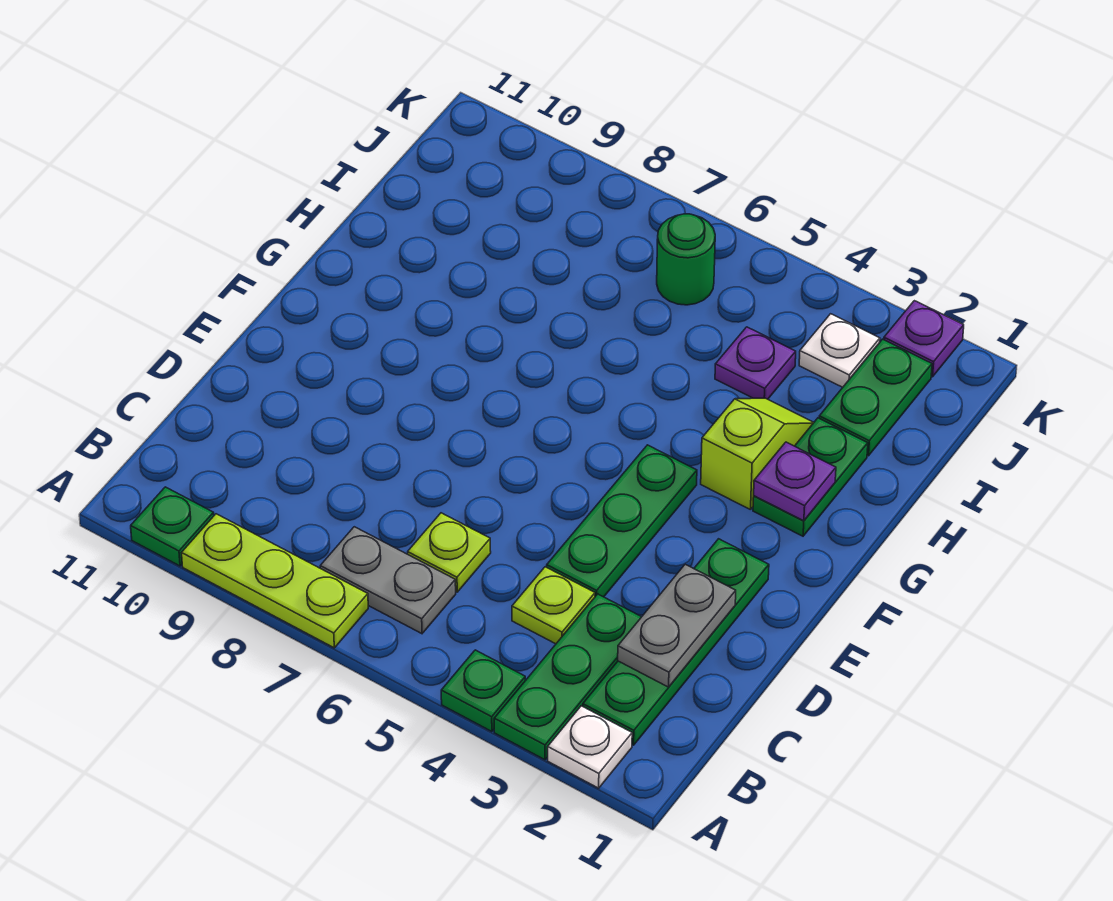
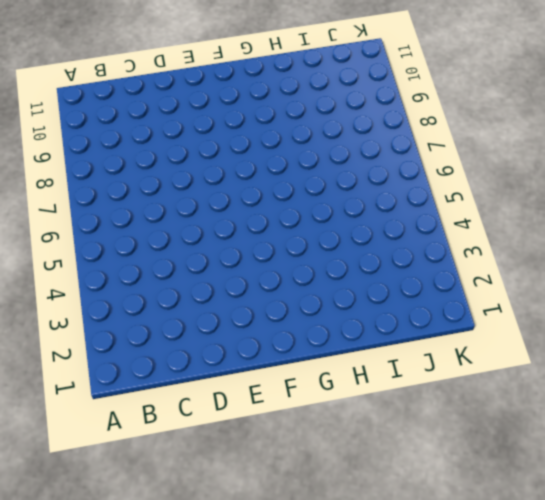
none -> white plate A2 level 1
none -> green plate A3:C3 level 1
none -> green plate A4 level 1

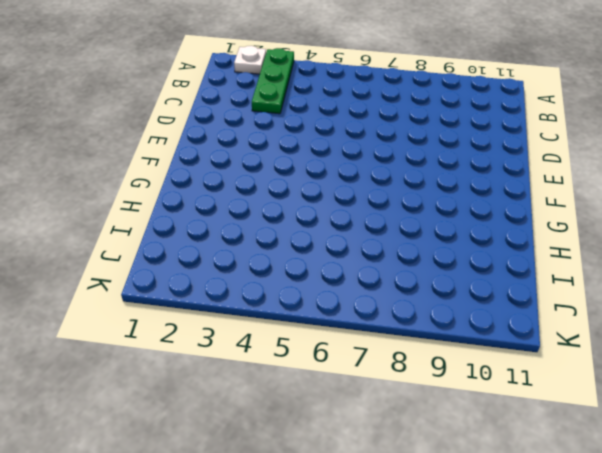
none -> green plate A4 level 1
none -> lime plate A7:A9 level 1
none -> green plate A10 level 1

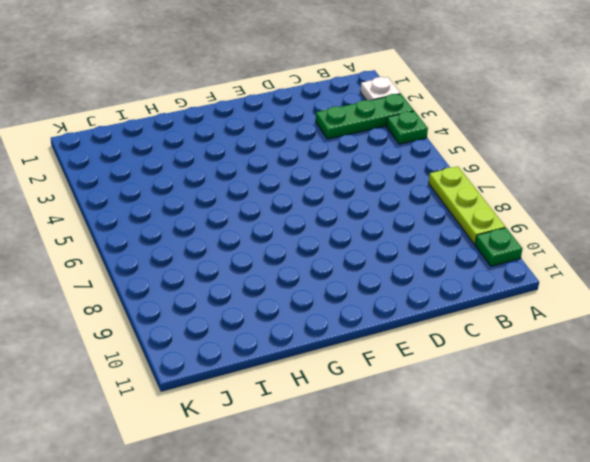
none -> green plate B2:E2 level 1
none -> grey plate B6:B7 level 1
none -> lime plate C4 level 1

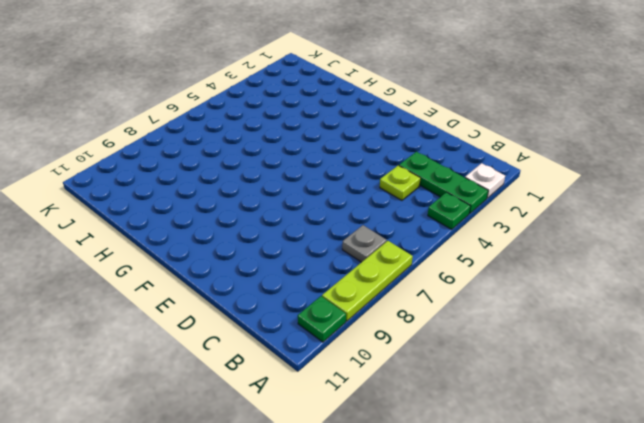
grey plate B7 level 1 -> grey plate B6:B7 level 1
none -> green plate B2:E2 level 1
none -> lime plate C6 level 1
none -> green plate D4:F4 level 1

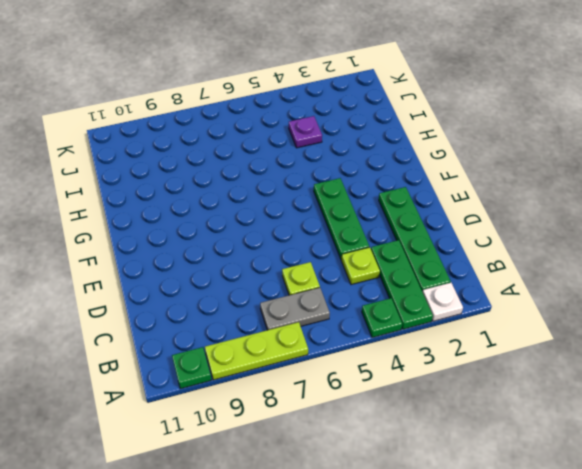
none -> green plate G2:H2 level 1
none -> lime slope G3:H3 level 1 top G
none -> green plate I2:J2 level 1

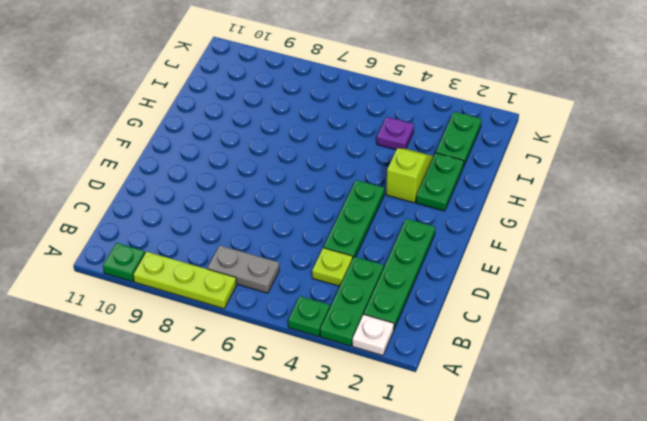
none -> lime plate C6 level 1
none -> white plate J3 level 1
none -> green round brick J6 level 1

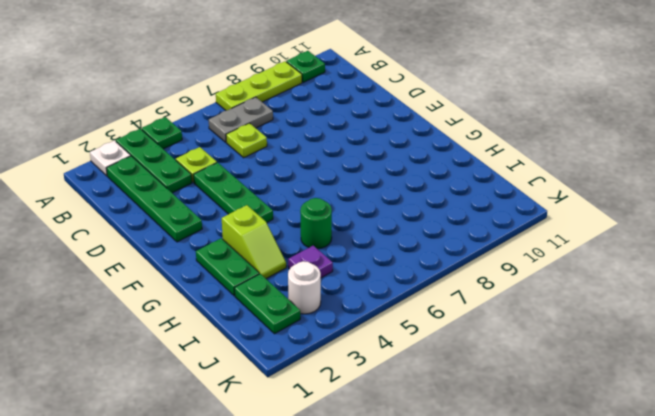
green round brick H5 level 1 -> green round brick J6 level 1
white round brick J3 level 1 -> white plate J3 level 1
none -> purple plate K2 level 1
none -> grey plate C2:D2 level 2
none -> purple plate G2 level 2

